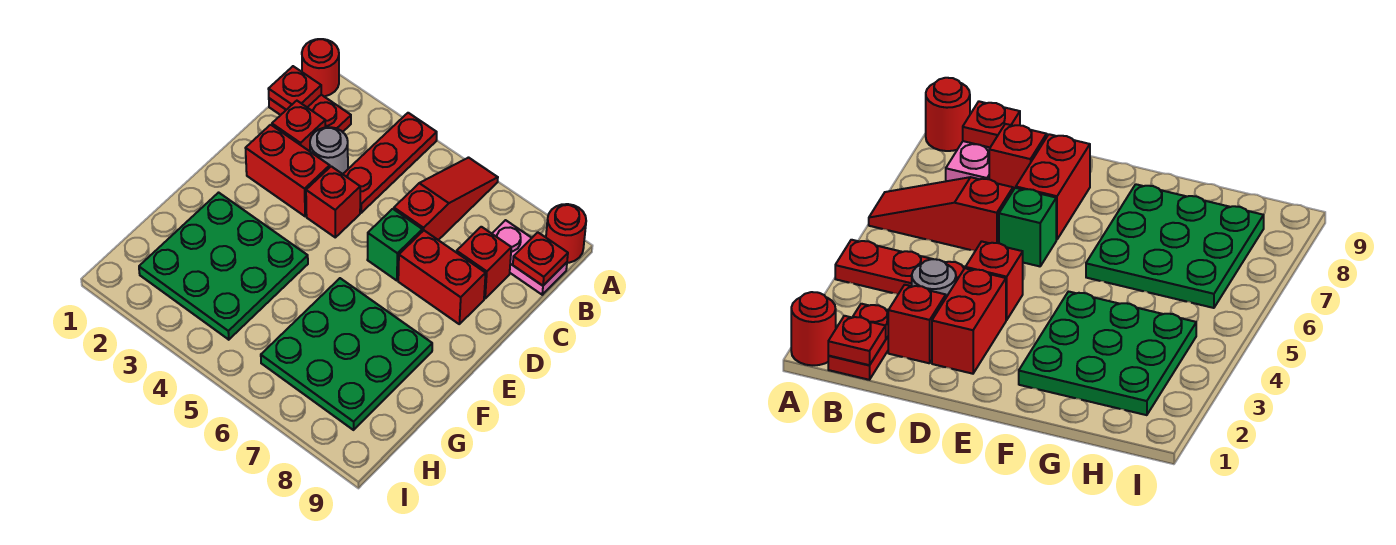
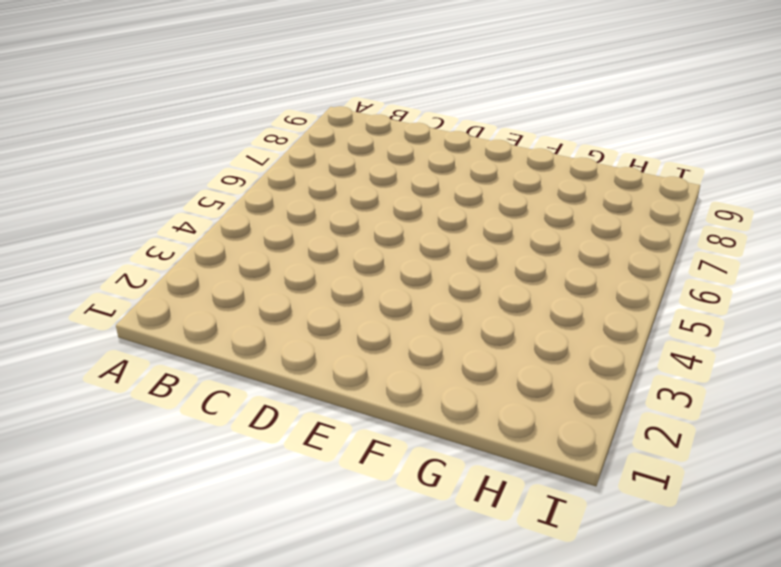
none -> red round brick A1 level 1
none -> red plate A4:C4 level 1
none -> red slope A6:C6 level 1 top C

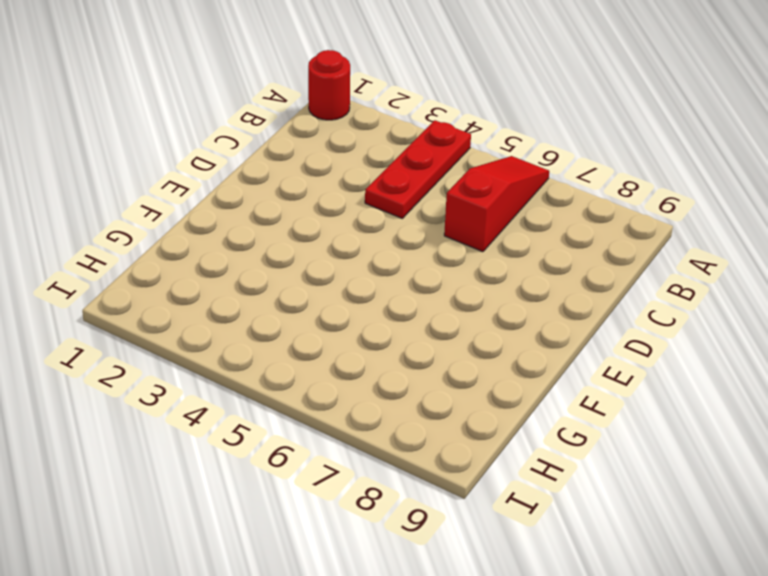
none -> red round brick A9 level 1
none -> red plate B1:B2 level 1
none -> pink plate B8:B9 level 1

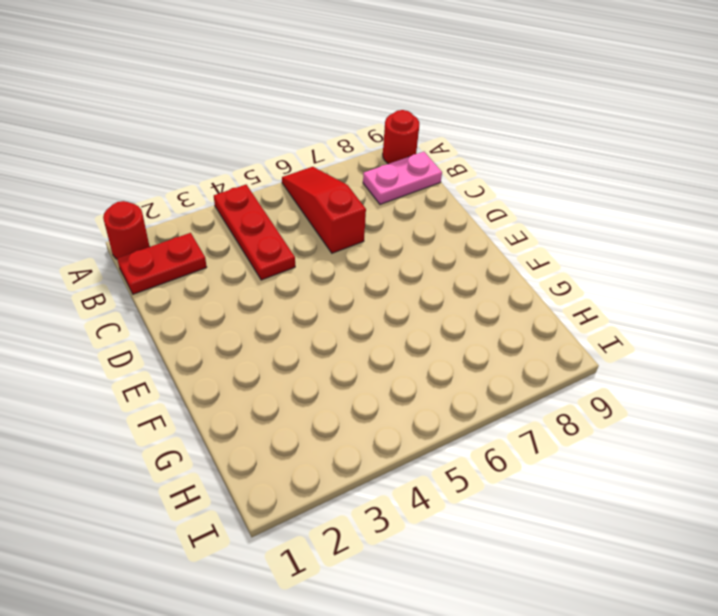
none -> red brick C2 level 1
none -> grey round brick C3 level 1
none -> red brick C8 level 1

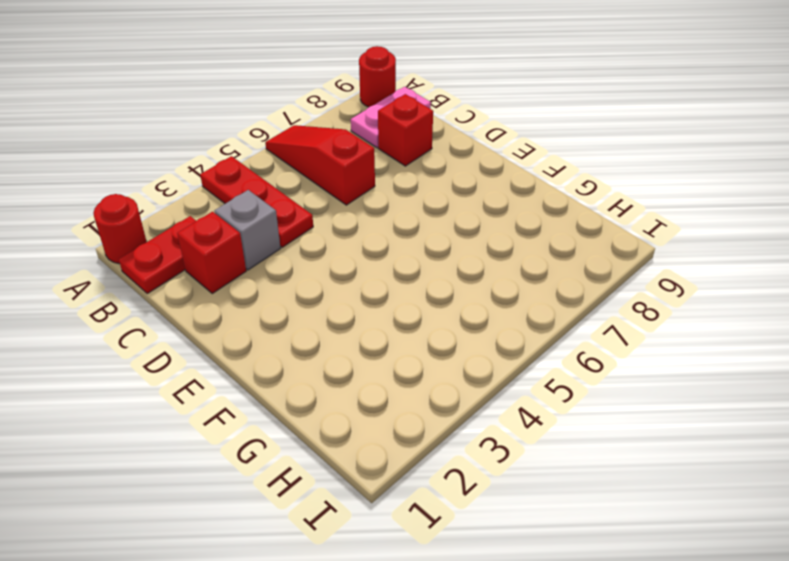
grey brick C3 level 1 -> grey round brick C3 level 1
none -> red brick D2:D3 level 1
none -> red brick D4 level 1
none -> green brick D6 level 1

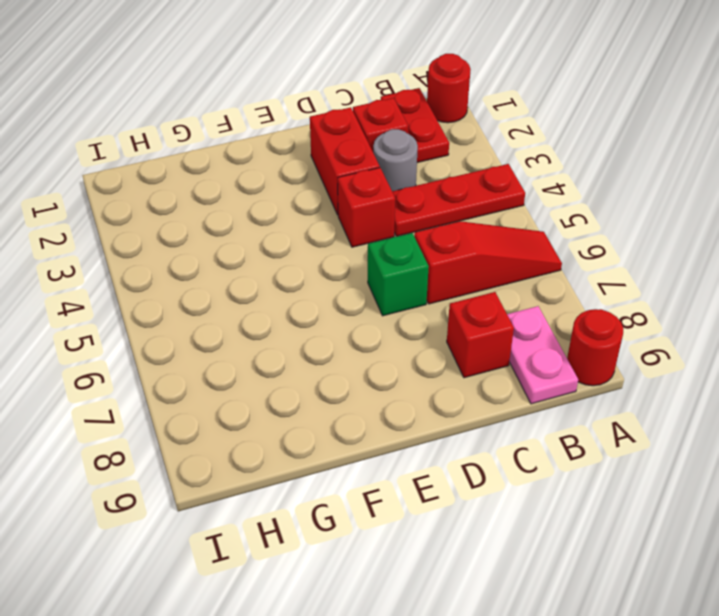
none -> red brick D7:D8 level 1
none -> green plate F2:H4 level 1
none -> green plate F6:H8 level 1

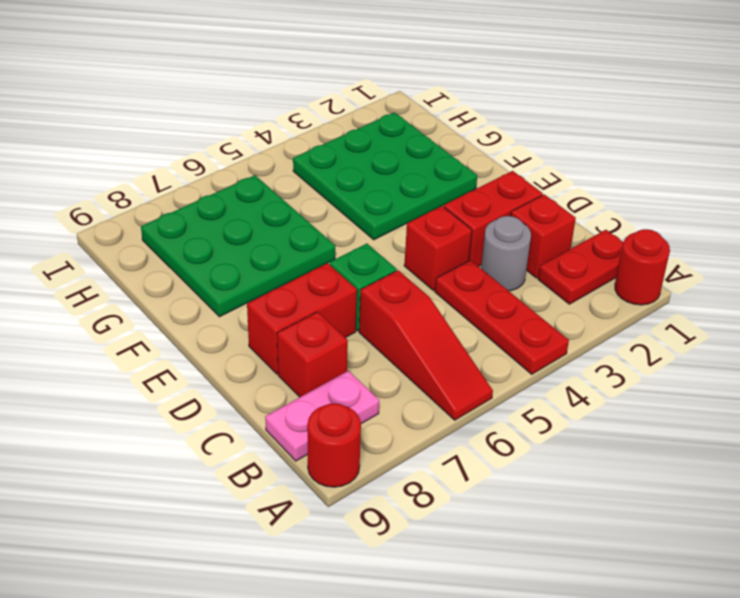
none -> red plate B1 level 2
none -> red plate B9 level 2

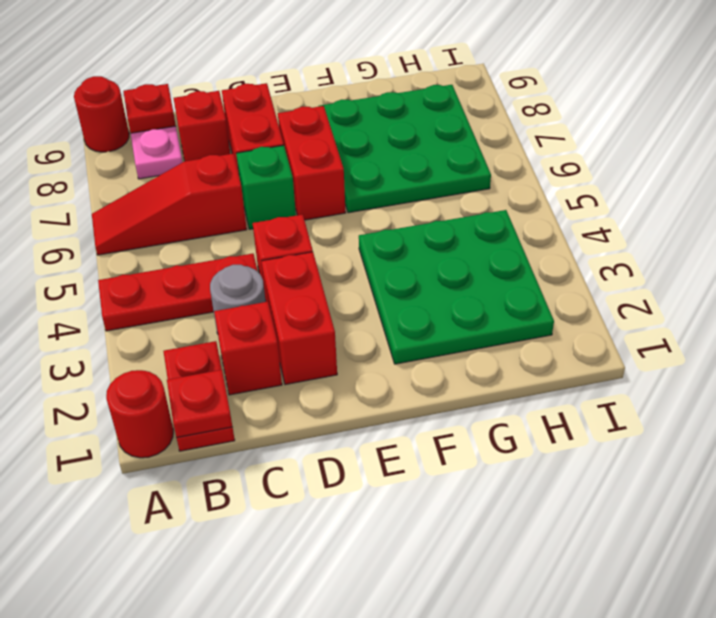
red brick E6:E7 level 1 -> none

